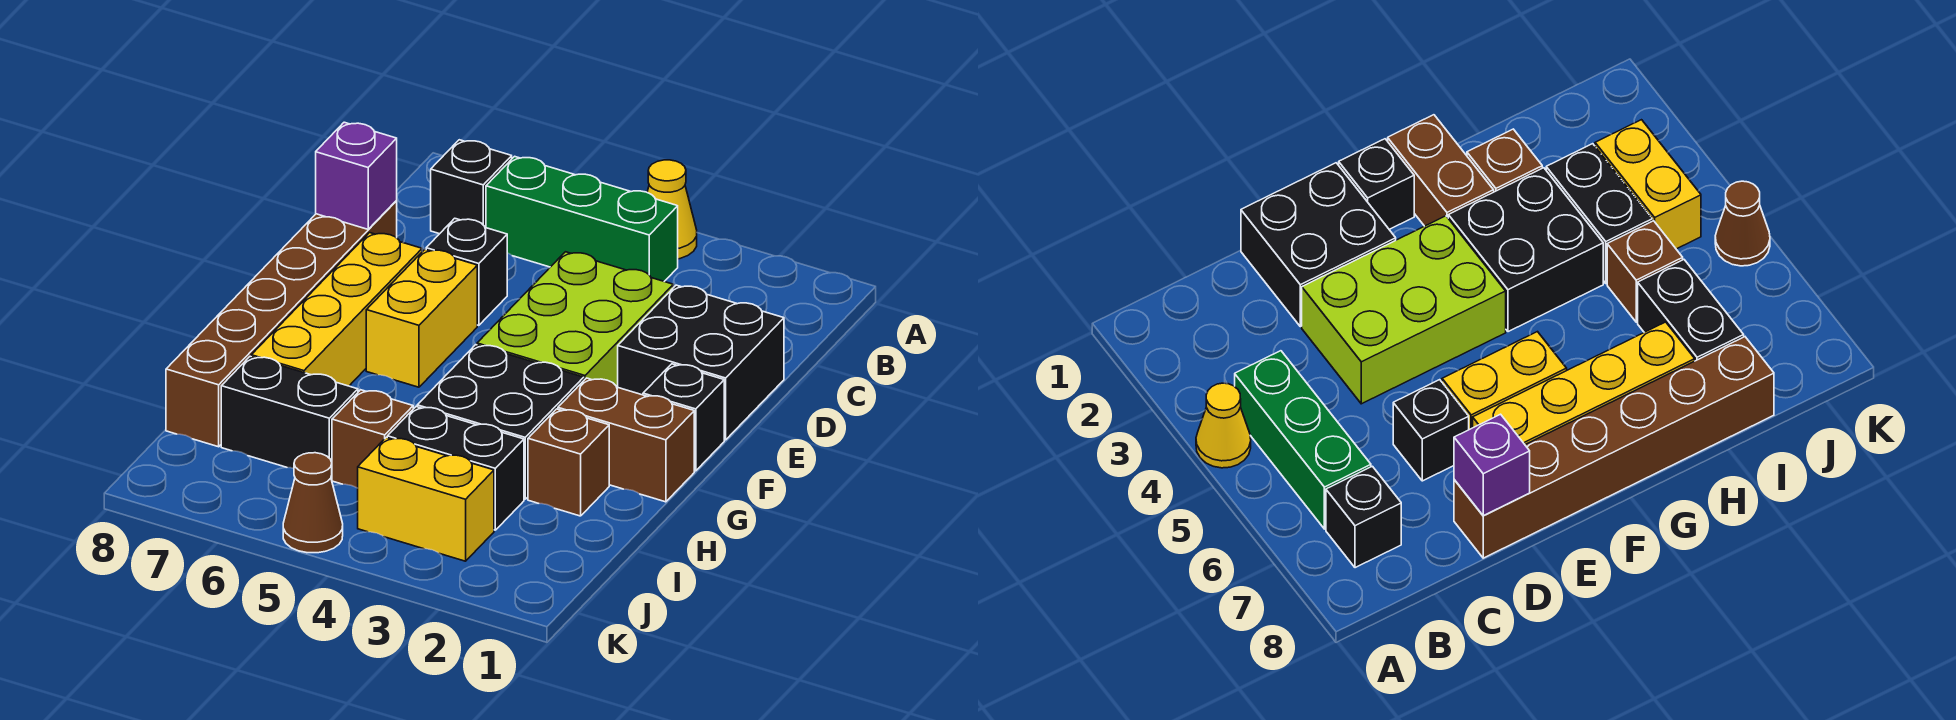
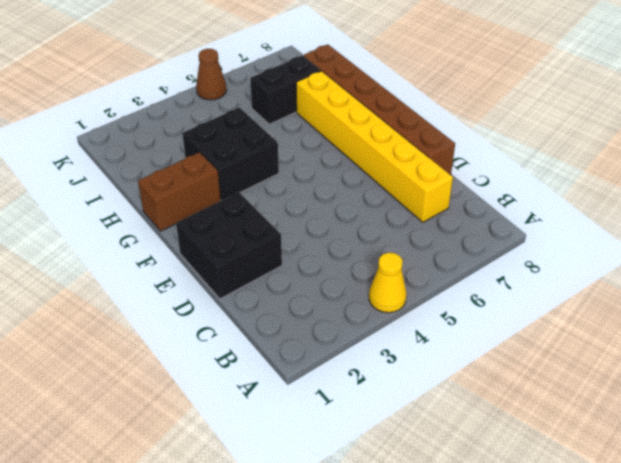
yellow brick C7:H7 level 1 -> yellow brick E7:H7 level 1
none -> green brick B4:B6 level 1
none -> black brick B7 level 1
none -> lime brick D3:F4 level 1

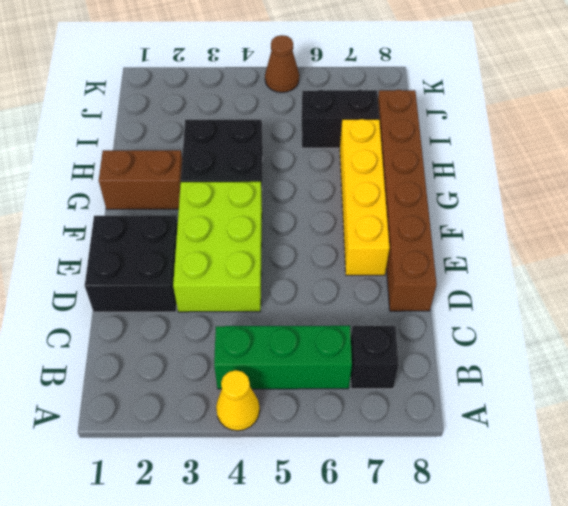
none -> black brick D6 level 1
none -> yellow brick E6:F6 level 1
none -> black brick F1 level 1

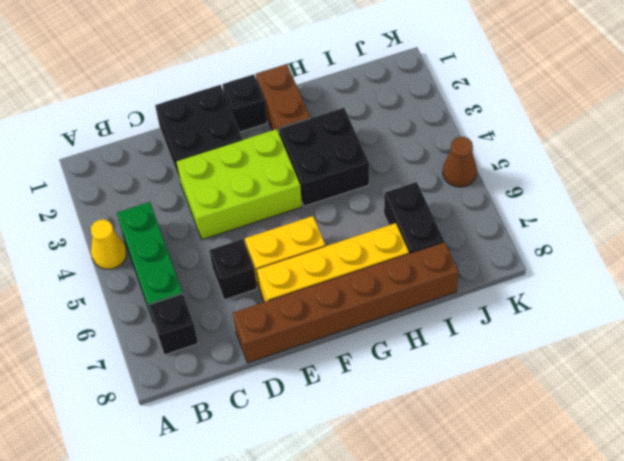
none -> brown brick H2 level 1
none -> black brick I3:I4 level 1
none -> brown brick I5 level 1

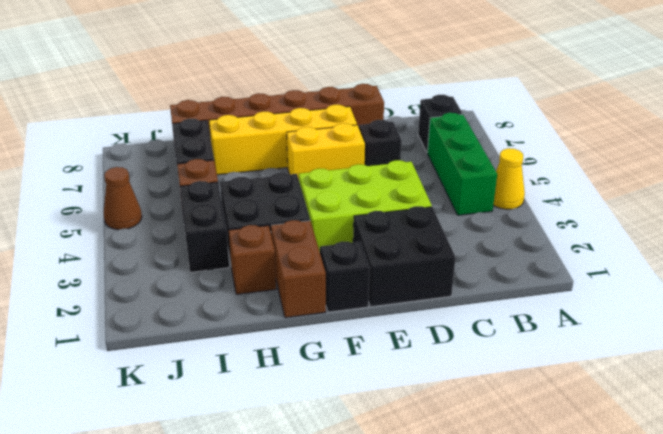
none -> yellow brick J3:J4 level 1
none -> purple brick D8 level 2

